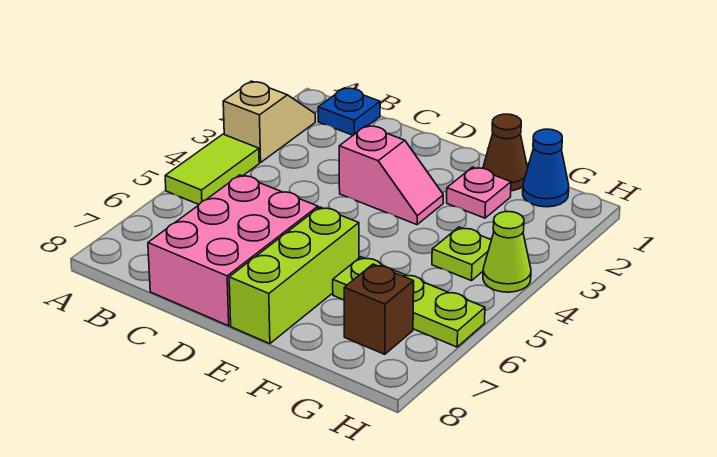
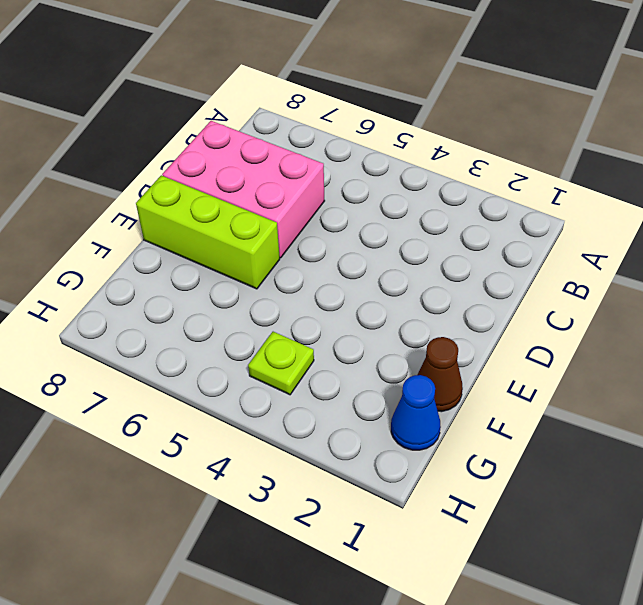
none -> tan slope A2:A3 level 1 top 3
none -> lime tile A4:A5 level 1
none -> blue plate B1 level 1

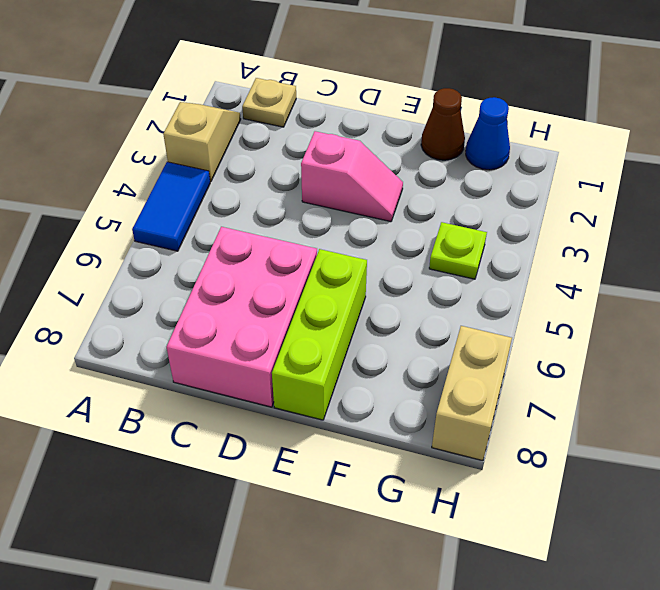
blue tile A4:A5 level 1 -> lime tile A4:A5 level 1
tan plate B1 level 1 -> blue plate B1 level 1
tan brick H7:H8 level 1 -> none
none -> pink plate F2 level 1
none -> lime plate F6:H6 level 1
none -> brown brick G7 level 1

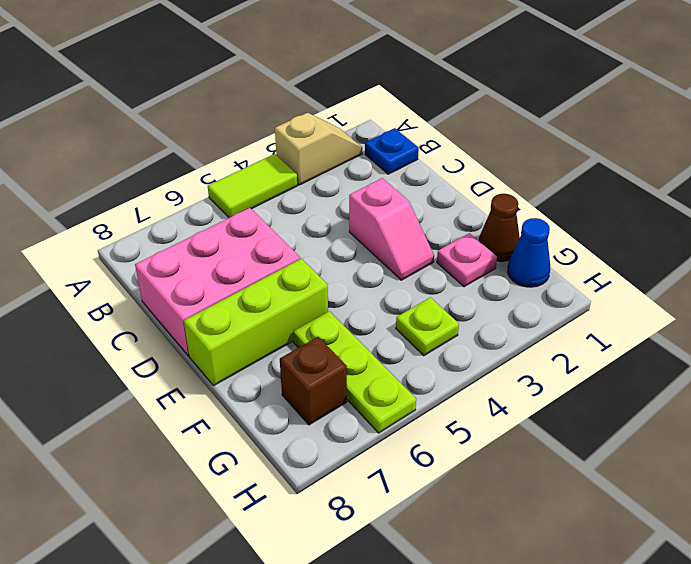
none -> lime cone H4 level 1

